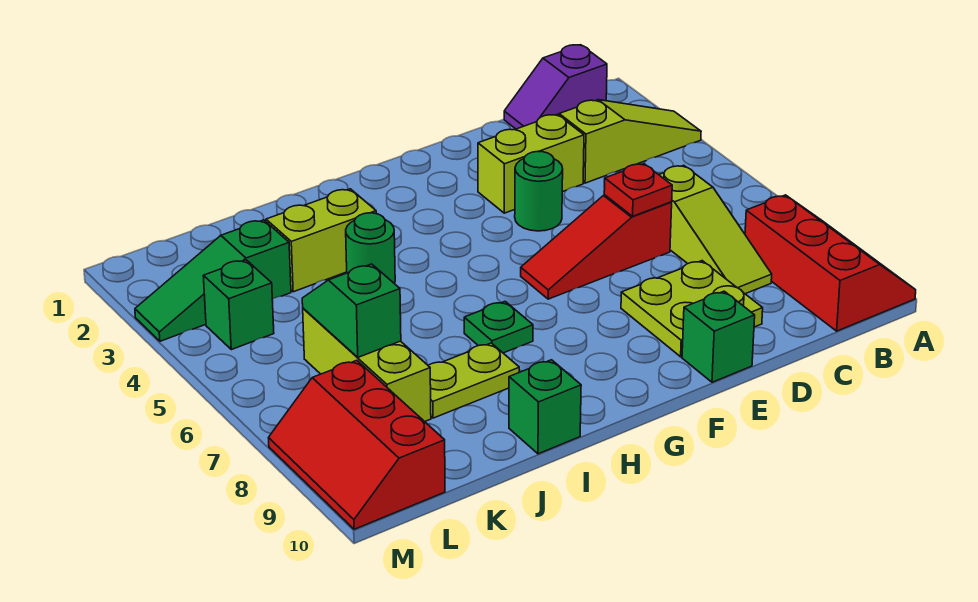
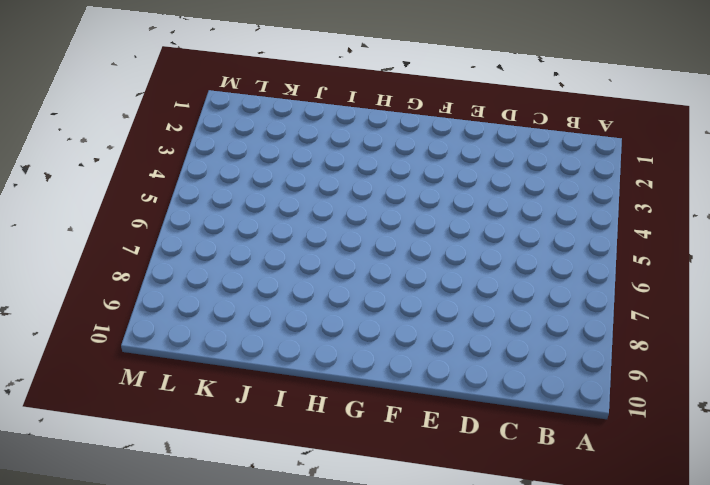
none -> lime slope A3:C3 level 1 top C
none -> red slope A8:B10 level 1 top B
none -> purple slope B1:C1 level 1 top B

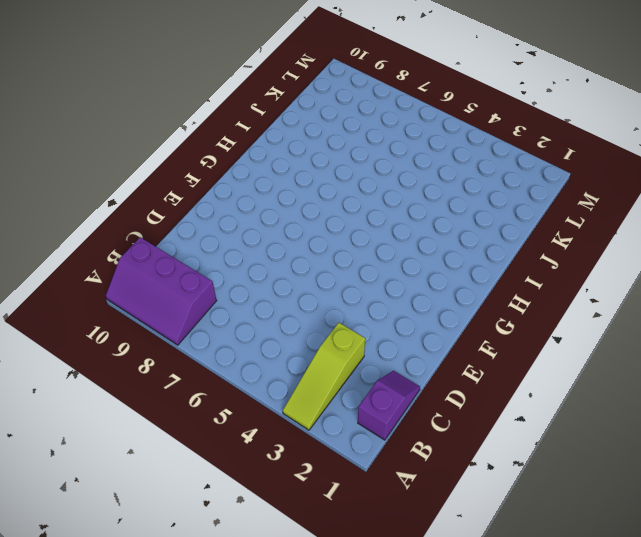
purple slope A8:B10 level 1 top B -> red slope A8:B10 level 1 top B
none -> lime slope C6:C8 level 1 top 6
none -> lime brick D3:E3 level 1
none -> red slope D6:F6 level 1 top D

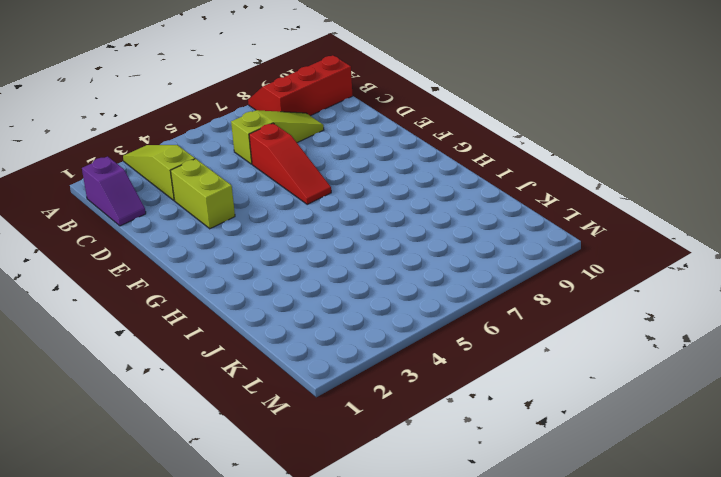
none -> lime plate D8:E9 level 1
none -> green round brick E4 level 1
none -> green brick E10 level 1

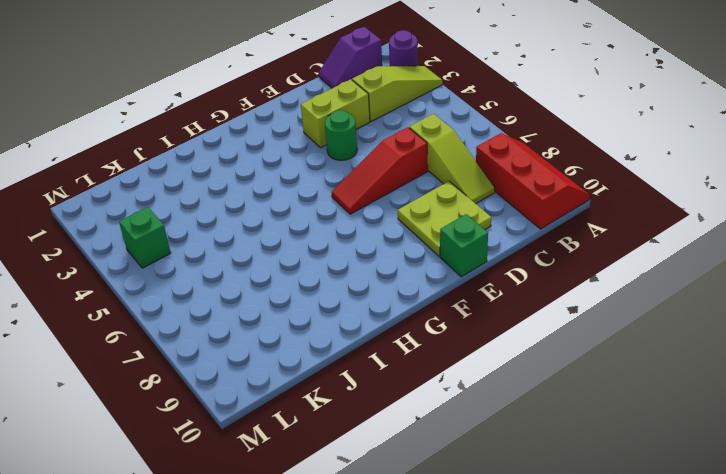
purple round brick A2 level 1 -> none
none -> green plate H7 level 1
none -> lime brick I3:J3 level 1
none -> green round brick I4 level 1

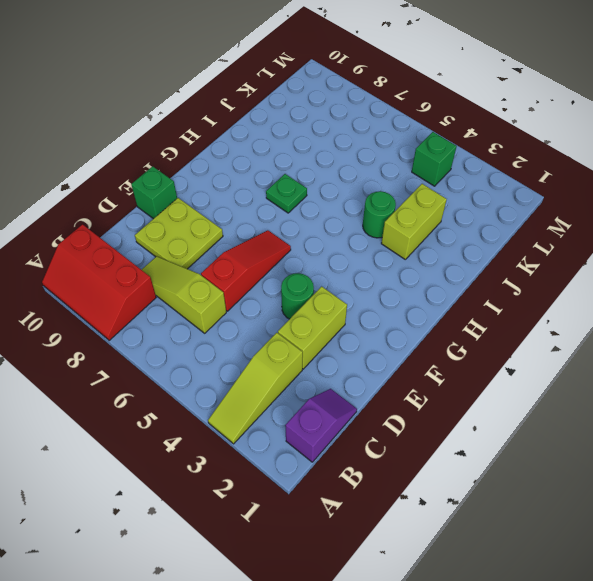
none -> lime plate I8:J8 level 1
none -> green brick I10 level 1
none -> green slope K3:M3 level 1 top K

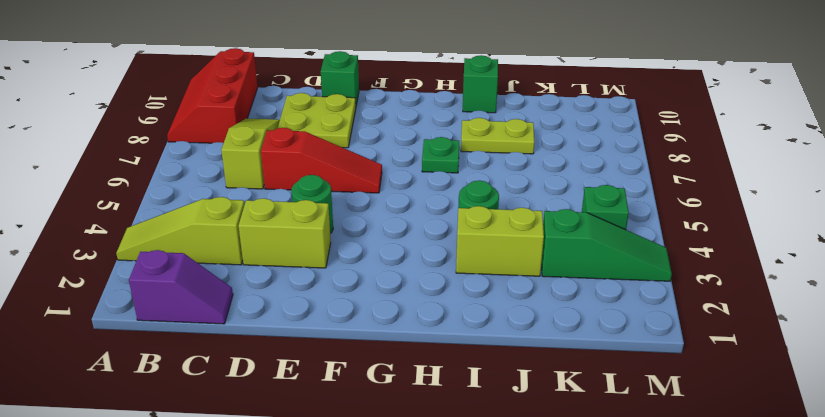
none -> lime brick K6:K8 level 1
none -> red slope L8:M10 level 1 top L
none -> red plate D6 level 2

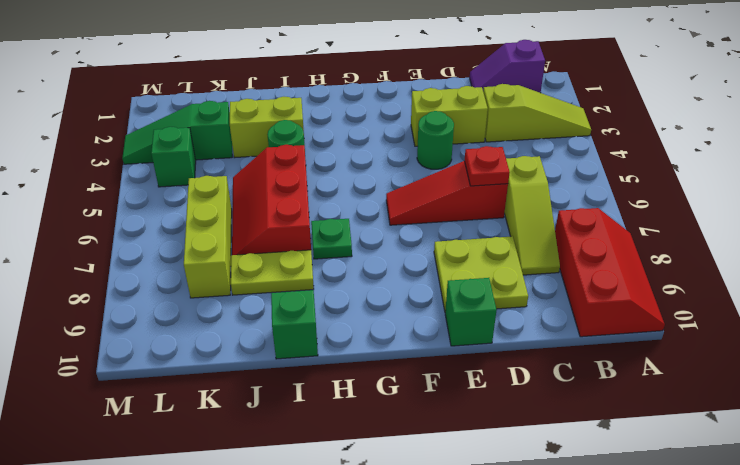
red slope I5:J7 level 1 top I -> red slope L8:M10 level 1 top L
none -> green slope K6:K7 level 2 top 7

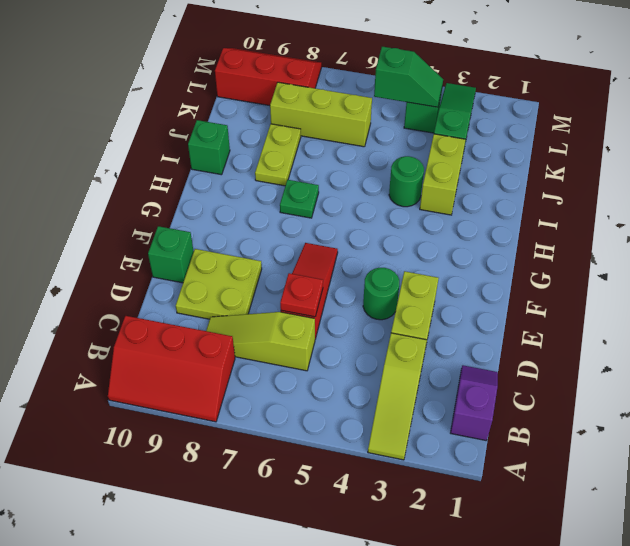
green slope L4:L5 level 2 top 5 -> green slope K6:K7 level 2 top 7

